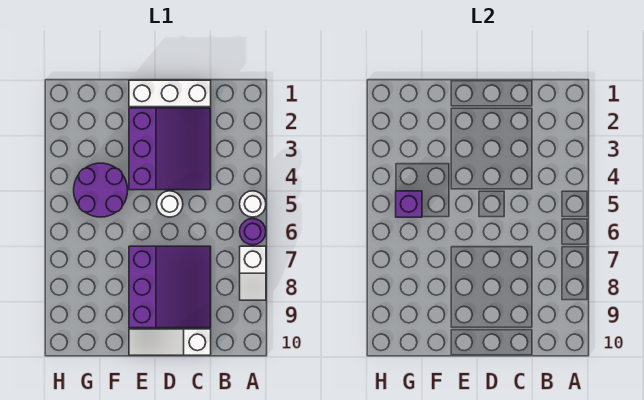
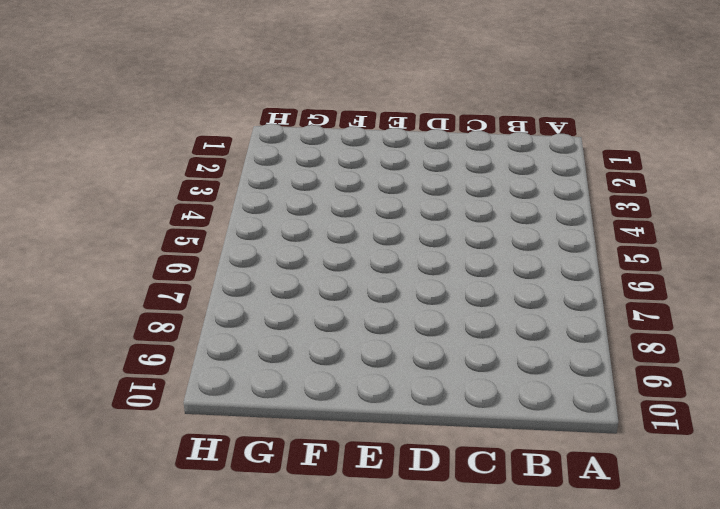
none -> white round brick A5 level 1
none -> purple round brick A6 level 1

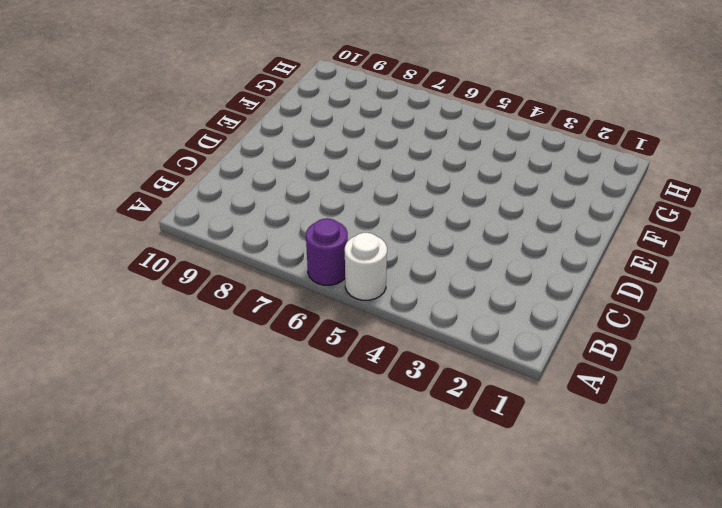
none -> white slope A7:A8 level 1 top 7
none -> white brick C1:E1 level 1

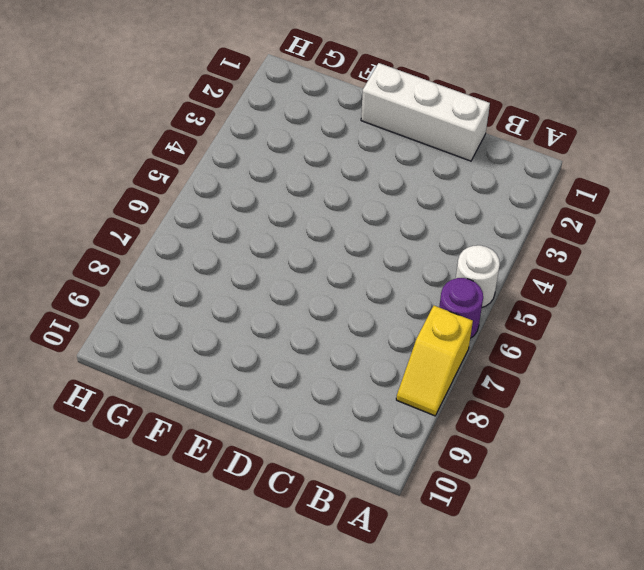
yellow slope A7:A8 level 1 top 7 -> white slope A7:A8 level 1 top 7
none -> purple slope C2:E4 level 1 top E
none -> purple slope C7:E9 level 1 top E

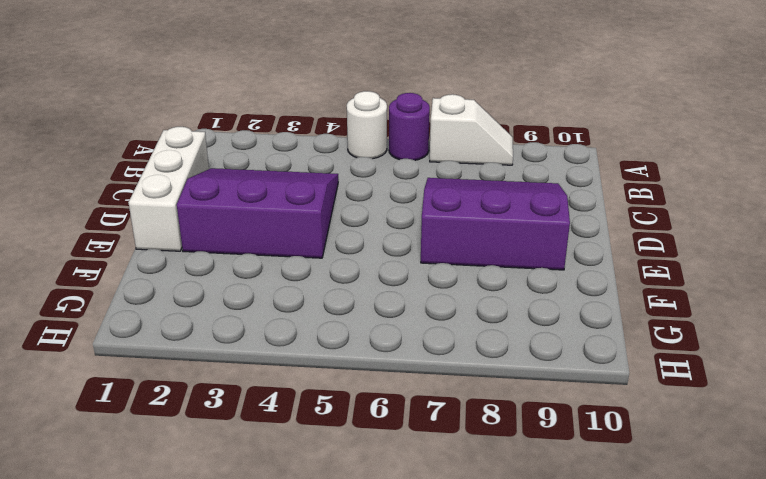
none -> white slope C10:E10 level 1 top C
none -> white round brick D5 level 1

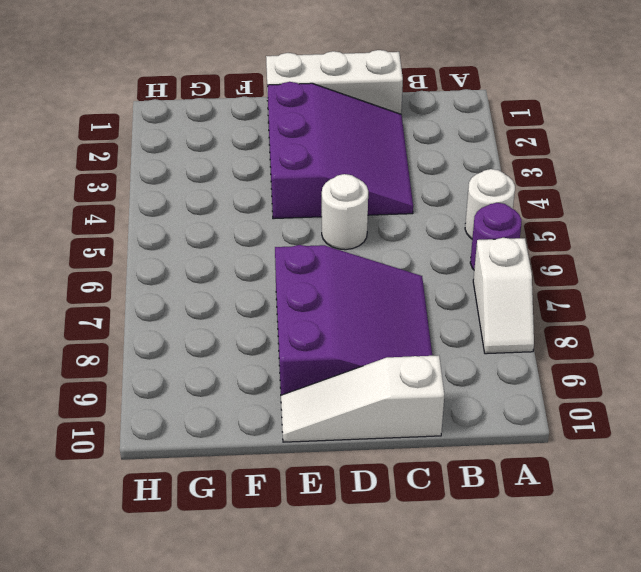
none -> purple round brick F4:G5 level 1
none -> purple brick G5 level 2

